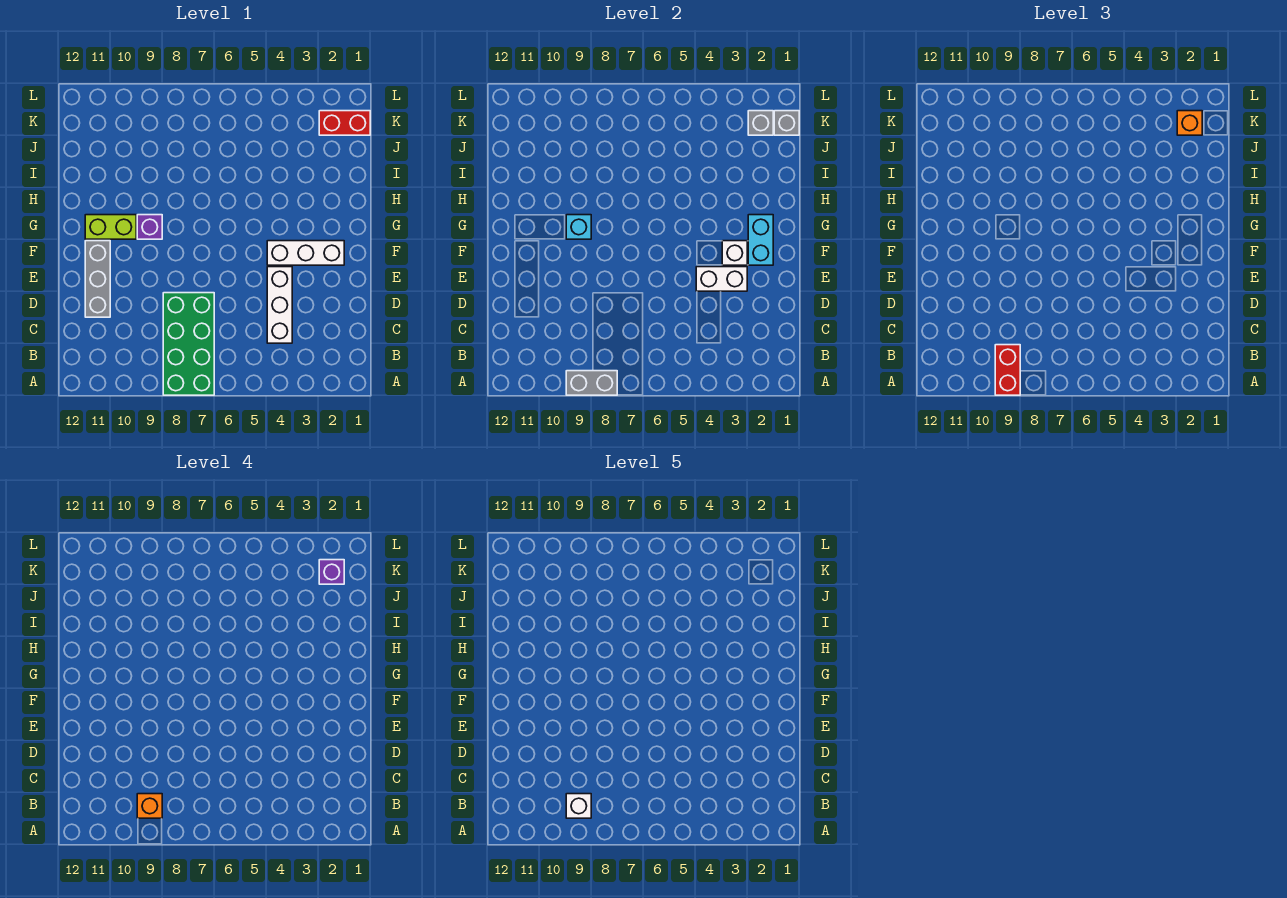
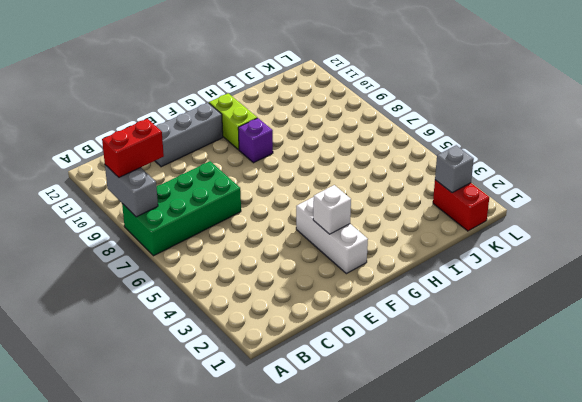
none -> white brick C4:E4 level 1
none -> white brick E3:E4 level 2
none -> cyan brick F2:G2 level 2

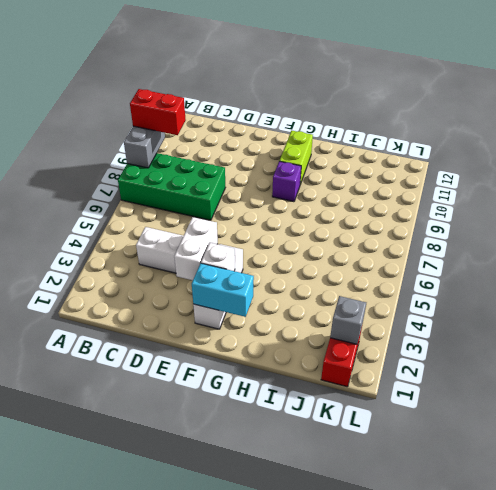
none -> grey brick D11:F11 level 1
none -> cyan brick G9 level 2
none -> grey brick K1 level 2

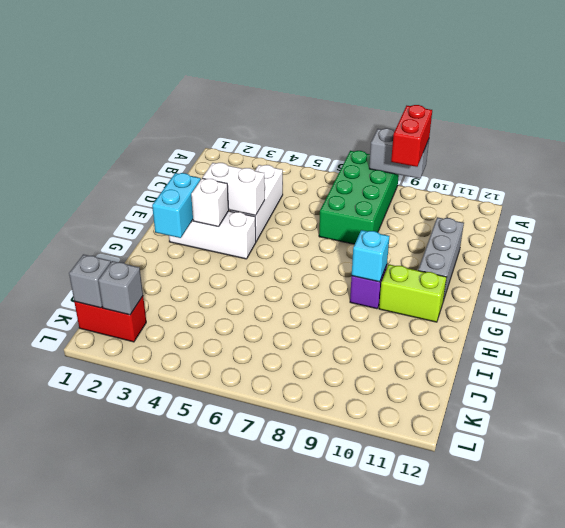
none -> orange brick K2 level 3
none -> orange brick B9 level 4
none -> purple brick K2 level 4

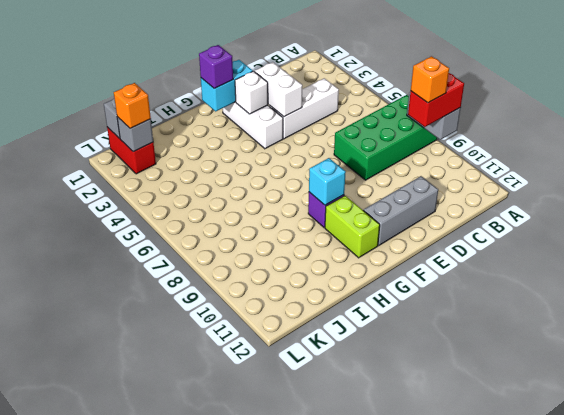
purple brick G2 level 3 -> purple brick K2 level 4
none -> white brick B9 level 5

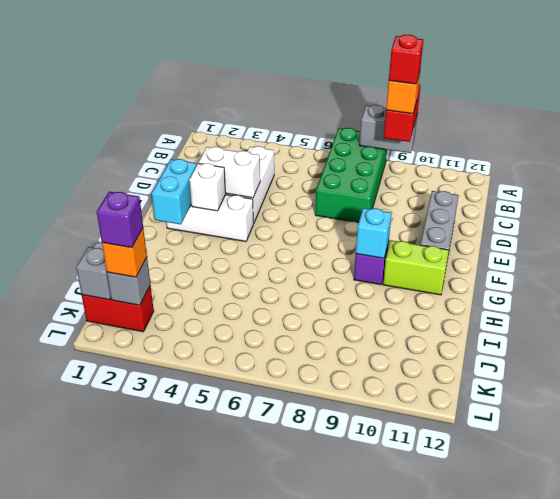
red brick B9 level 5 -> white brick B9 level 5

